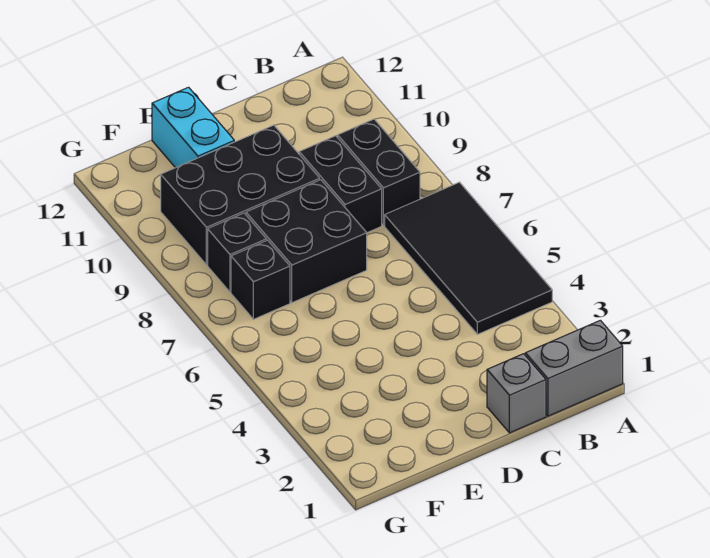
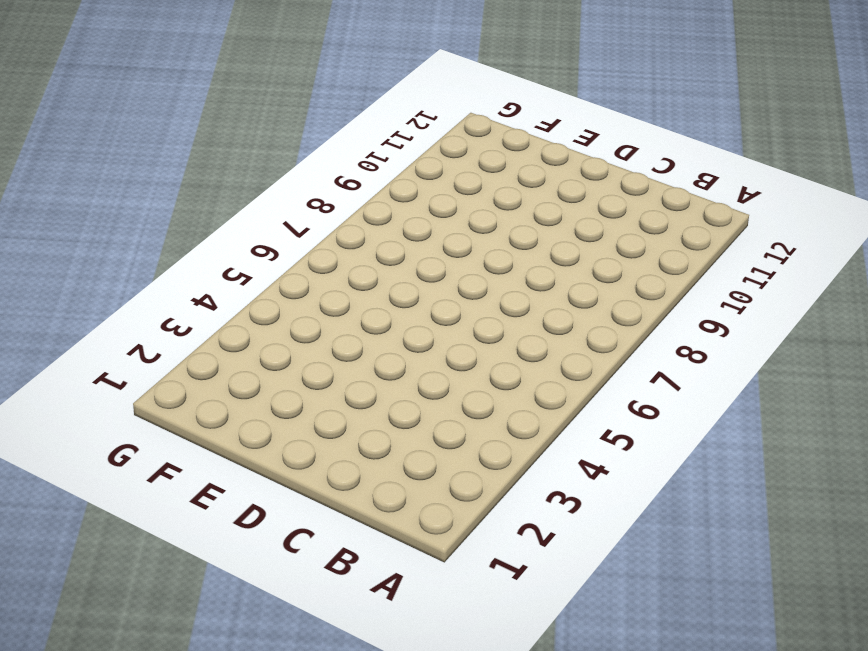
none -> grey brick A1:B1 level 1
none -> black tile A4:B7 level 1

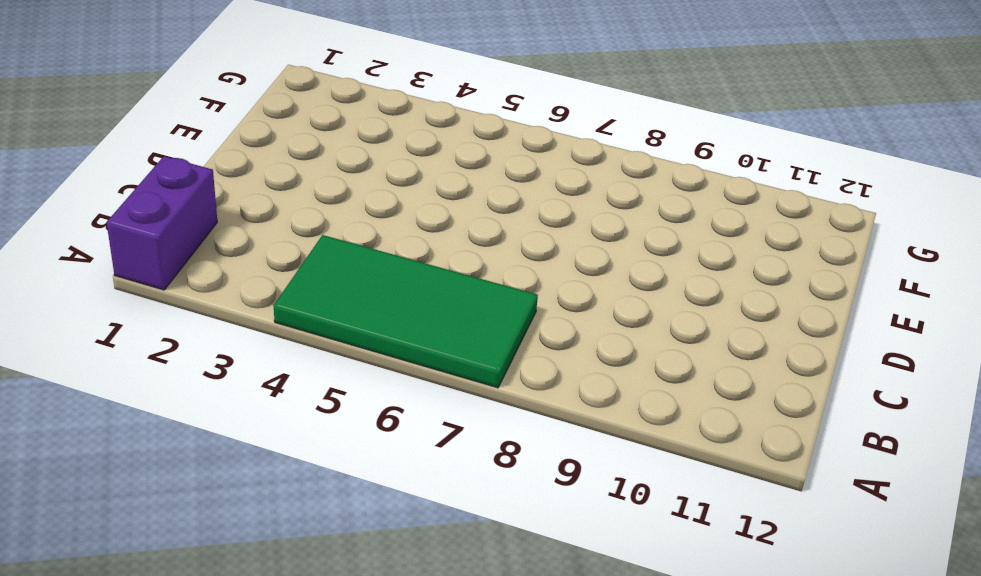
purple brick A1:B1 level 1 -> grey brick A1:B1 level 1
green tile A4:B7 level 1 -> black tile A4:B7 level 1
none -> black brick B8:B9 level 1
none -> grey brick C1 level 1

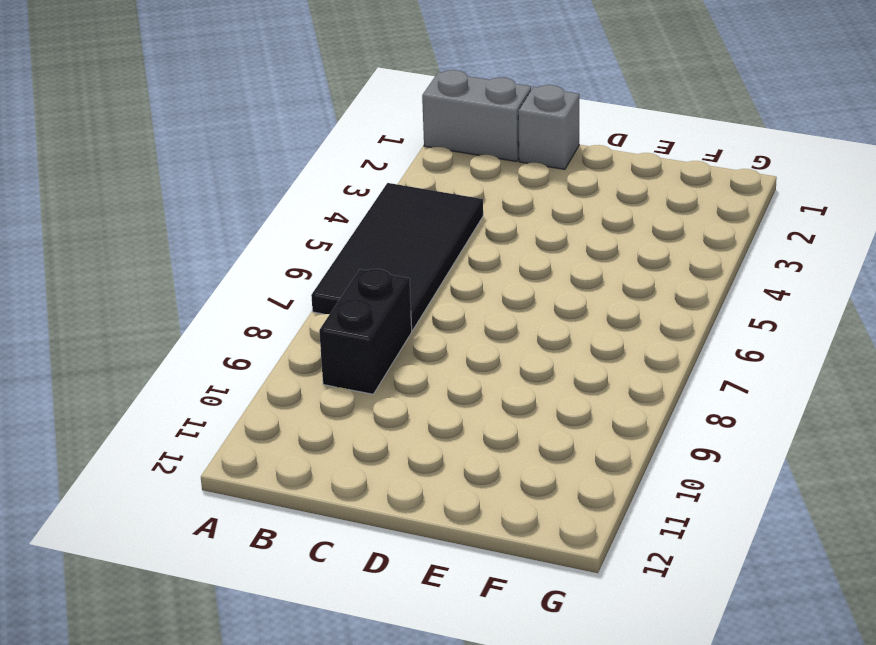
none -> black brick C8:C9 level 1
none -> black brick D7:E8 level 1

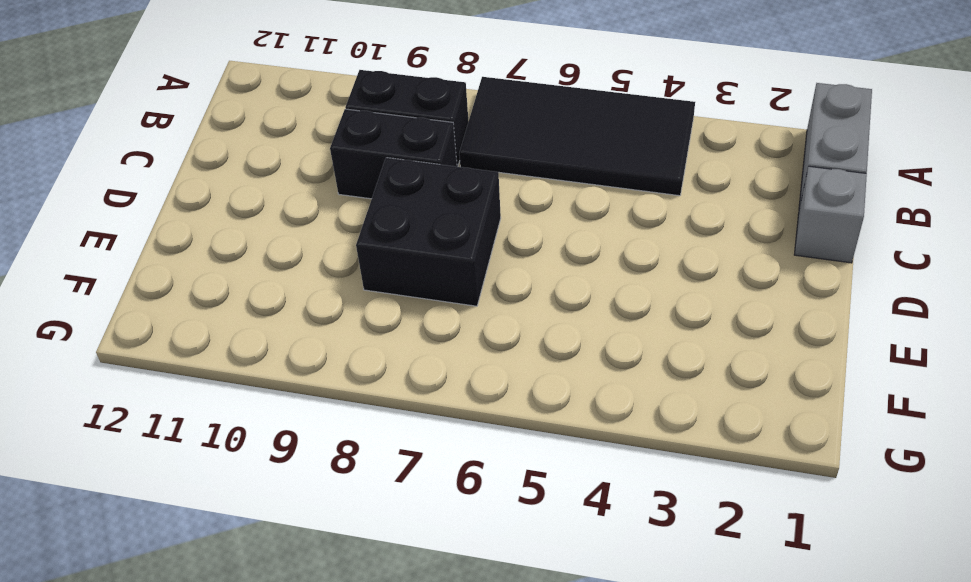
none -> black brick D9:F10 level 1
none -> cyan brick E11:E12 level 1

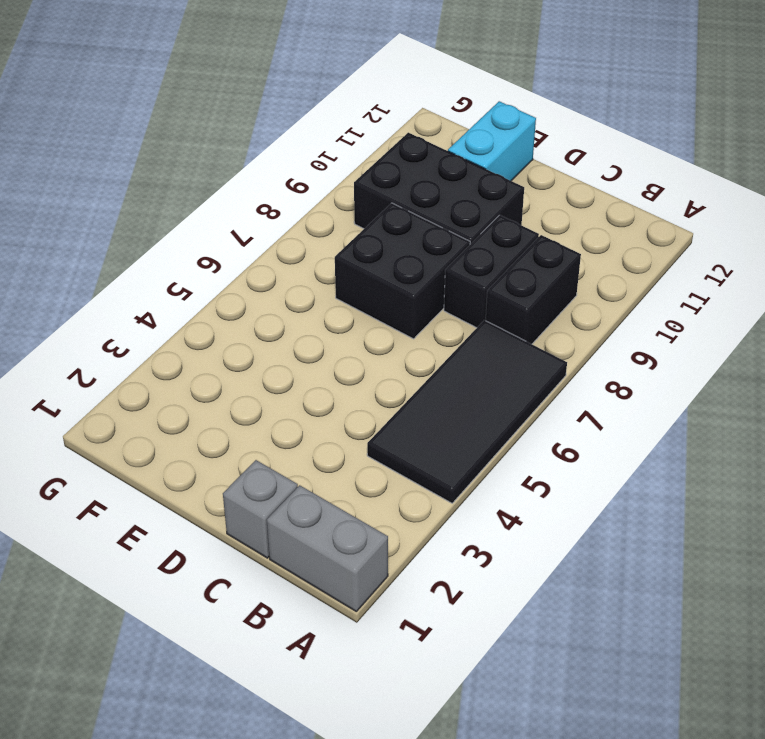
none -> black brick F7 level 1
none -> black brick F8 level 1

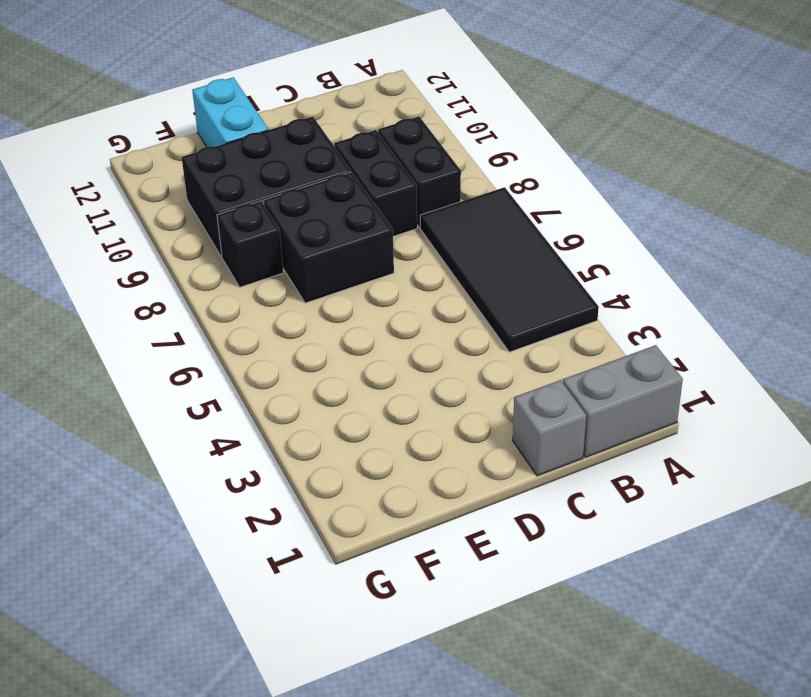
none -> black brick F7 level 1

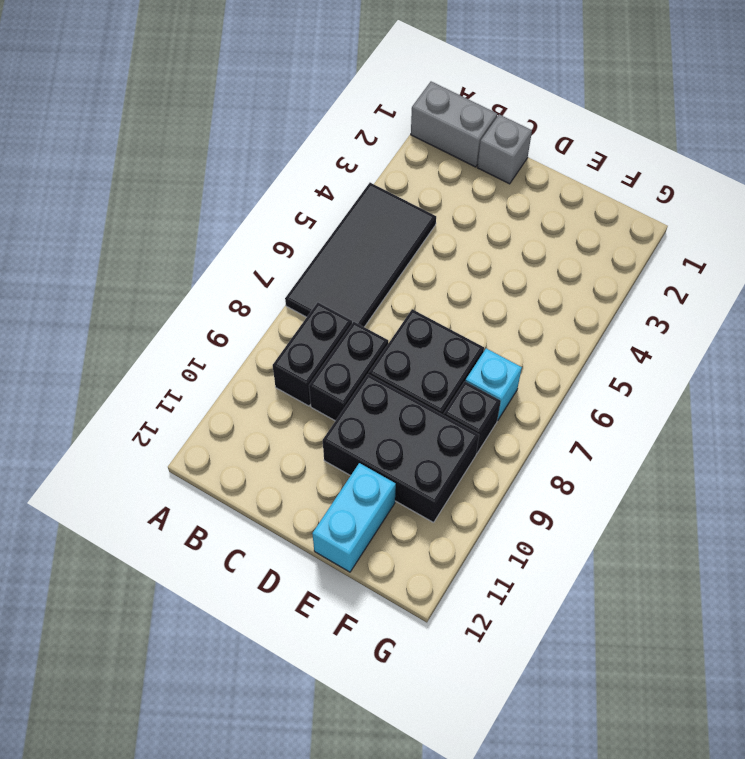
cyan brick F7 level 1 -> black brick F7 level 1

